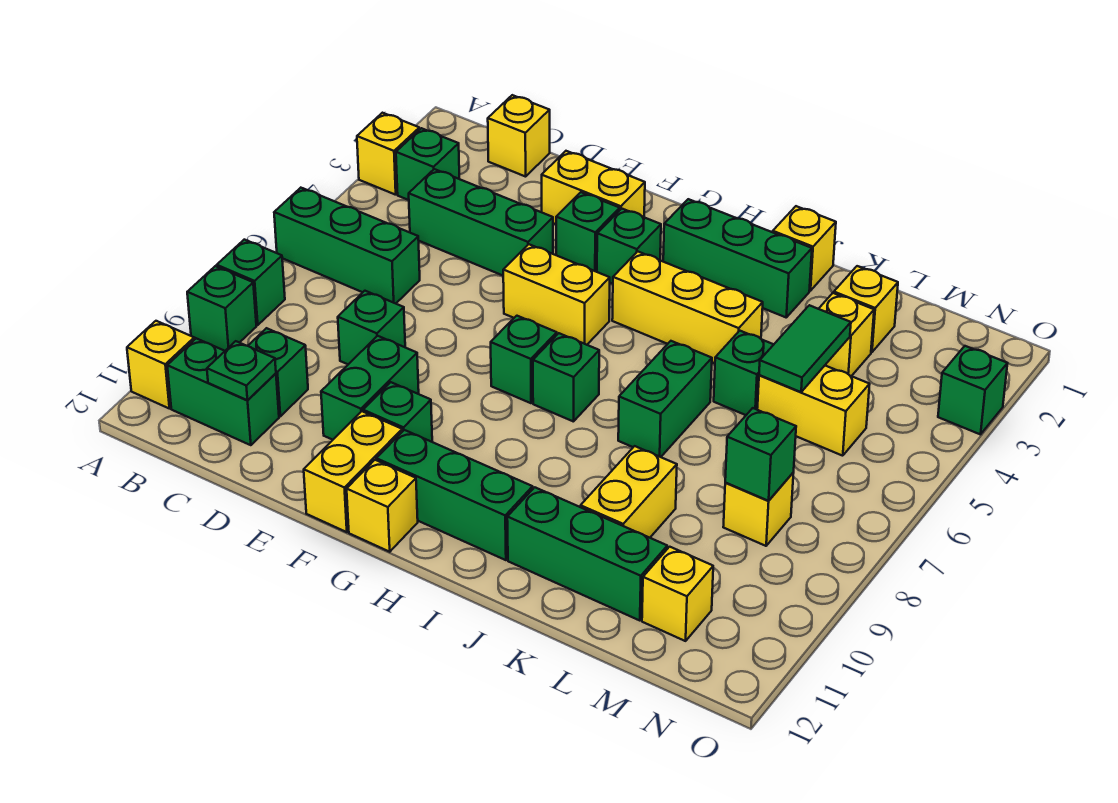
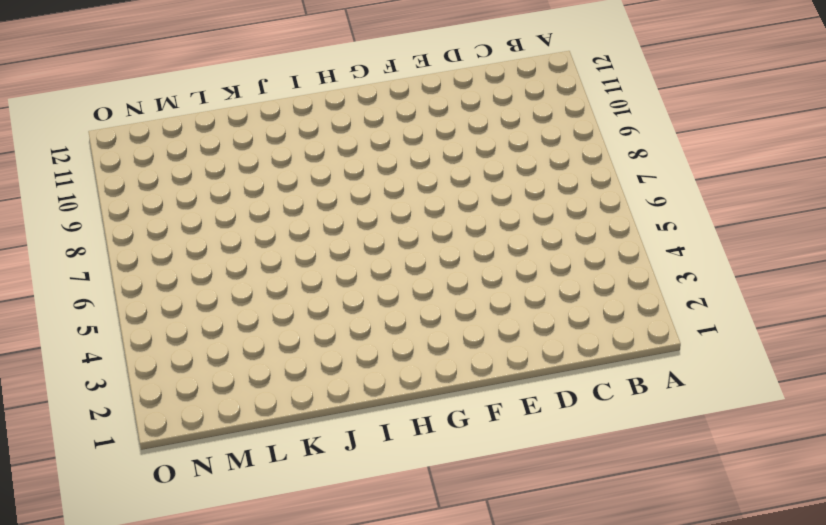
none -> yellow brick A3 level 1
none -> green brick A6:C6 level 1
none -> green brick A8 level 1
none -> green brick A9 level 1

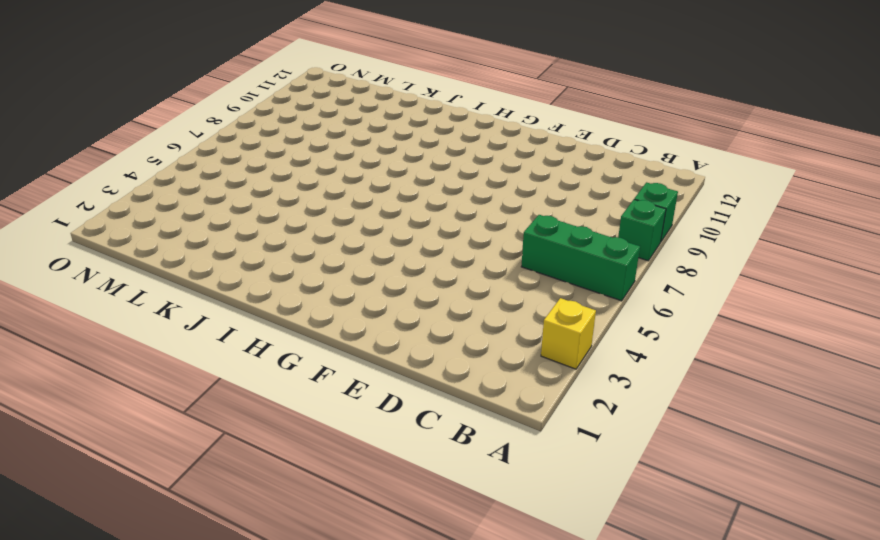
none -> yellow brick A11 level 1
none -> green brick B3 level 1
none -> green brick B11:C11 level 1
none -> yellow brick C1 level 1

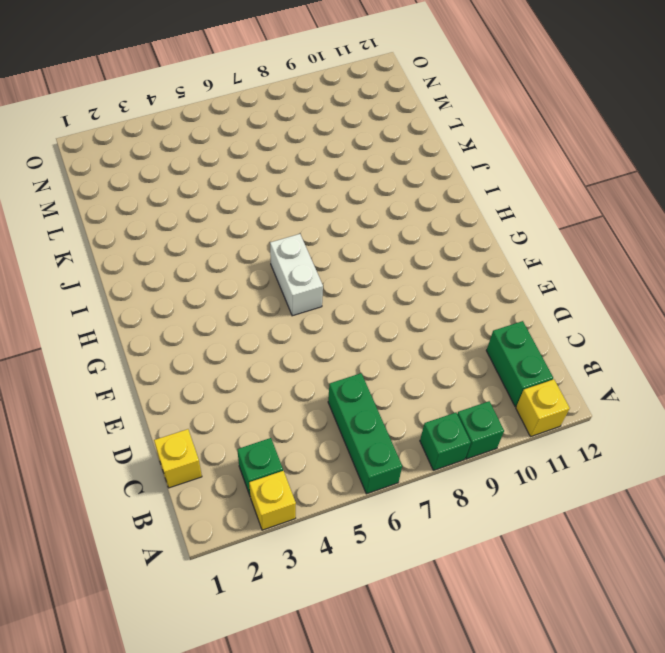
white brick G6:H6 level 1 -> none
none -> green brick C4:E4 level 1
none -> green brick C10 level 1
none -> green brick D8 level 1
none -> yellow brick E2:F2 level 1

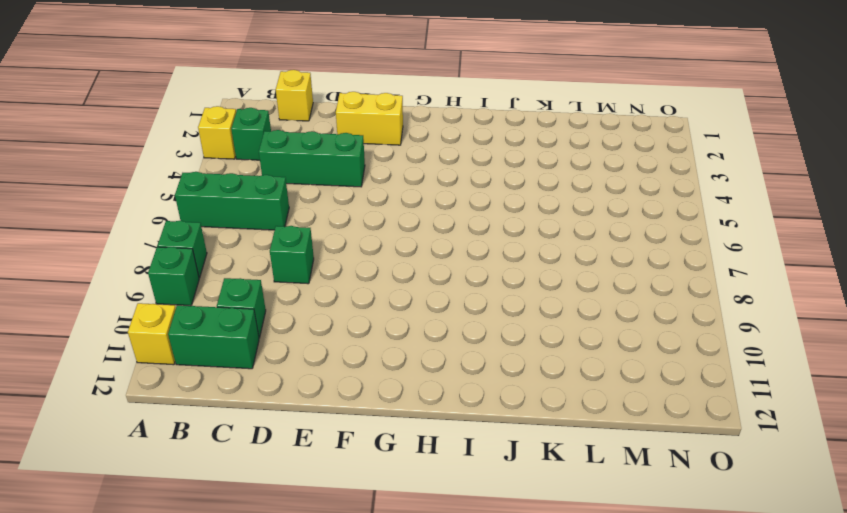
none -> green brick E9:E10 level 1
none -> green brick F3 level 1
none -> yellow brick F5:G5 level 1
none -> green brick F10 level 1

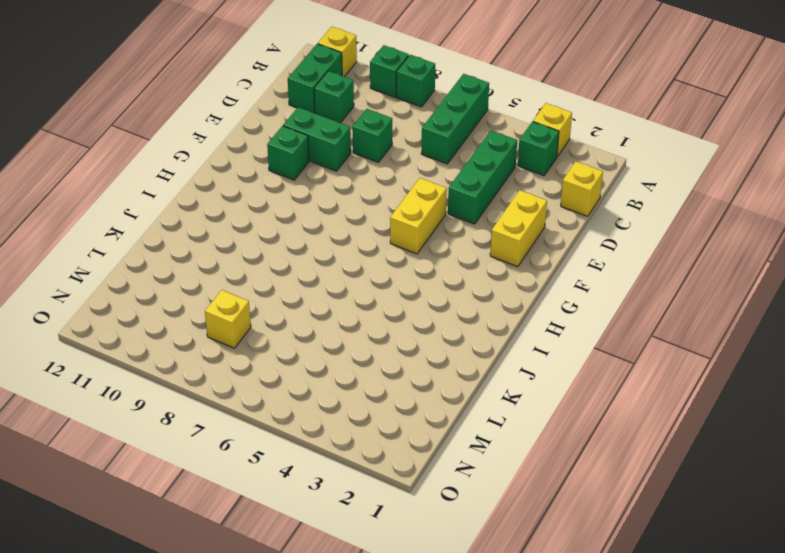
none -> green brick F3 level 1
none -> yellow brick F11:F12 level 1
none -> green brick G3 level 1
none -> green brick G7 level 1

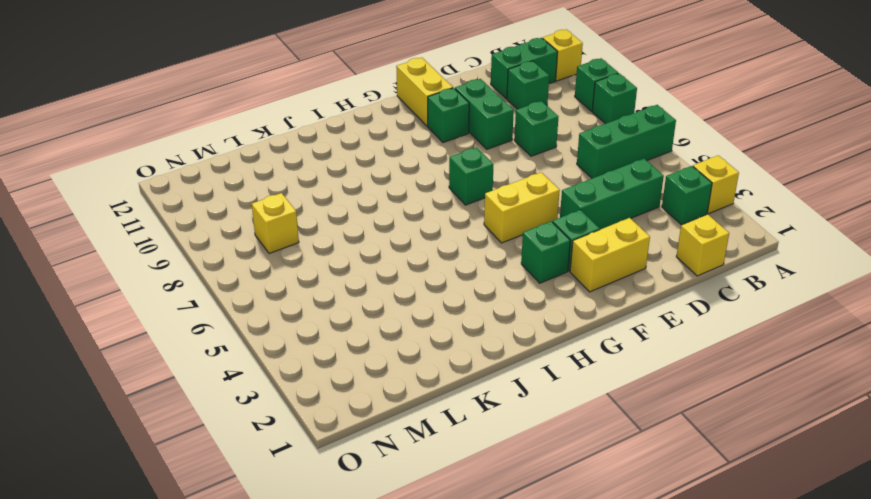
none -> green brick G11:I11 level 1
none -> yellow brick G12 level 1
none -> green brick H2:J2 level 1
none -> yellow brick H4:J4 level 1

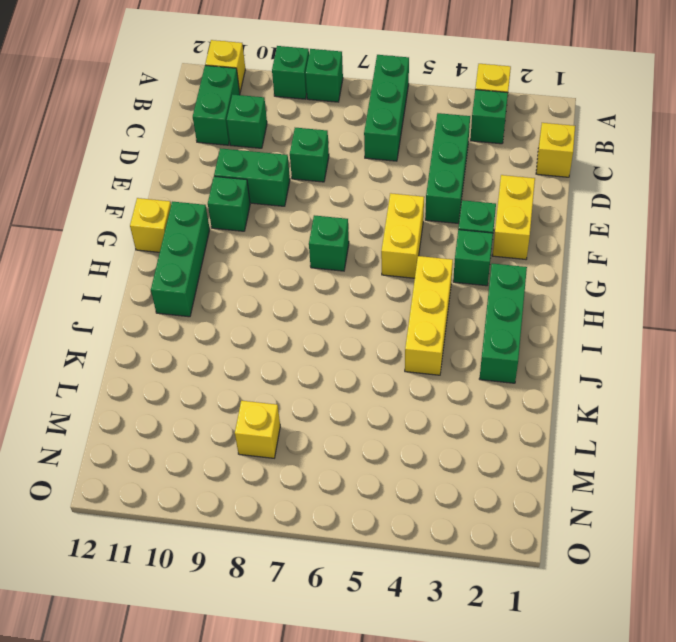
none -> yellow brick F11:F12 level 1
none -> green brick H7 level 1
none -> yellow brick J1 level 1
none -> green brick J6:J7 level 1

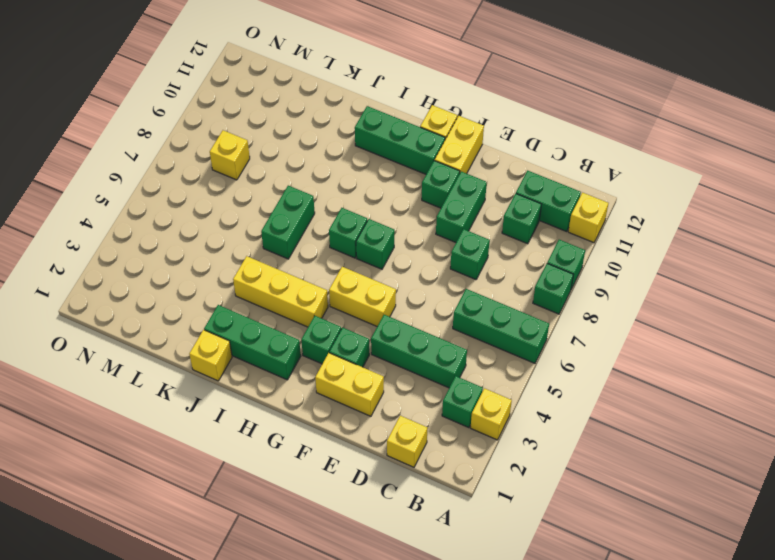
none -> green brick J11:L11 level 1
none -> green brick K5 level 1
none -> yellow brick K9:K10 level 1
none -> yellow brick L2 level 1

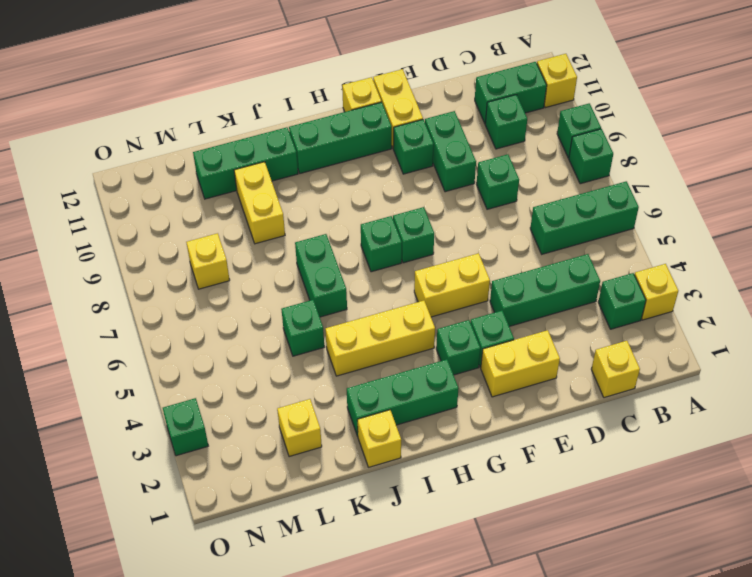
none -> yellow brick L3 level 1
none -> yellow brick L5:M5 level 1
none -> yellow brick M11 level 1
none -> green plate C11 level 2

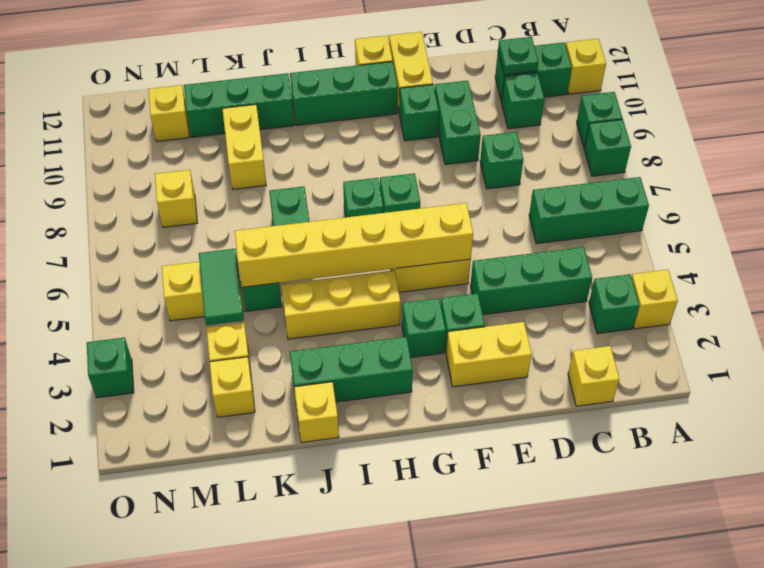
yellow brick F5:K5 level 2 -> none
none -> green brick M8 level 2

